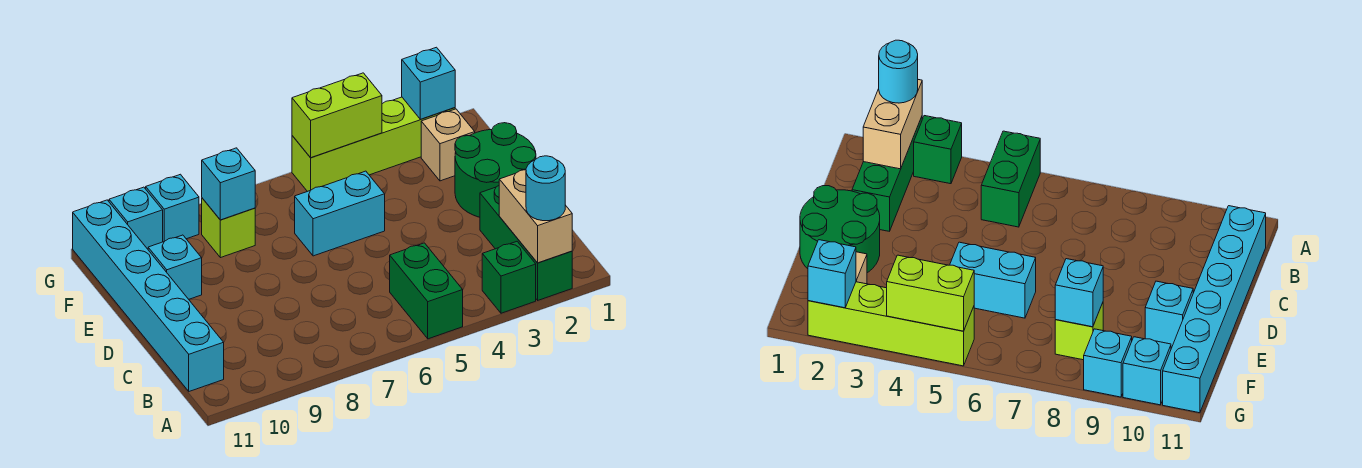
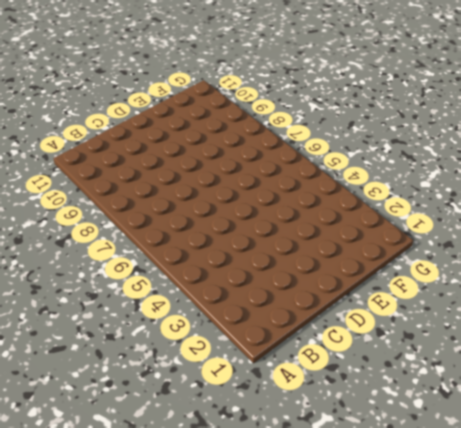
none -> green brick A2:C2 level 1
none -> green brick A3 level 1
none -> green brick A5:B5 level 1

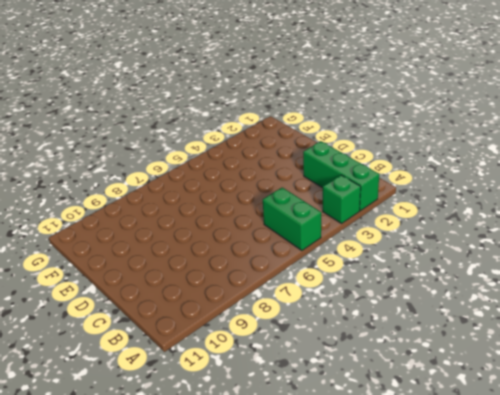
none -> cyan brick B11:G11 level 1
none -> green round brick D1:E2 level 1
none -> cyan brick E5:E6 level 1

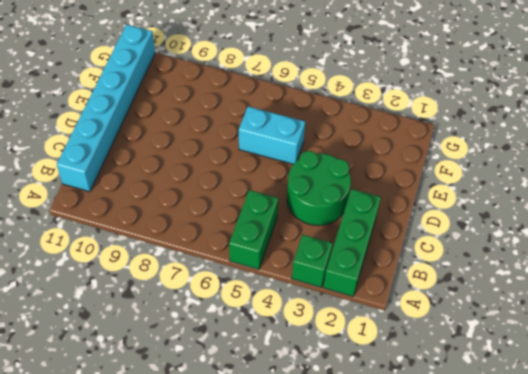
green round brick C3:D4 level 1 -> green round brick D1:E2 level 1
none -> cyan brick E10 level 1
none -> tan brick F2 level 1
none -> lime brick F8 level 1

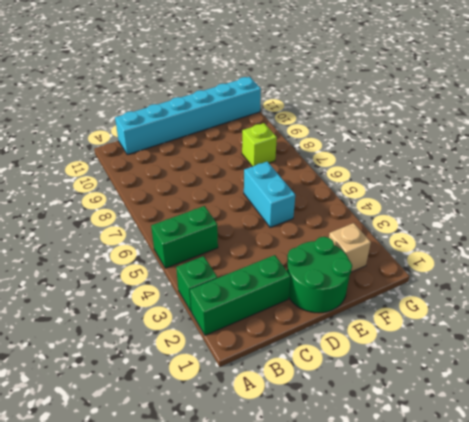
none -> cyan brick E10 level 1
none -> lime brick G2:G5 level 1
none -> cyan brick G9 level 1

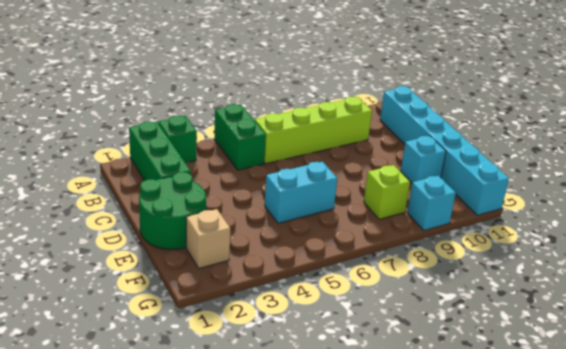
lime brick B6:B9 level 1 -> lime brick G2:G5 level 1
none -> cyan brick G10 level 1
none -> tan brick A2:B2 level 2
none -> cyan brick F8 level 2

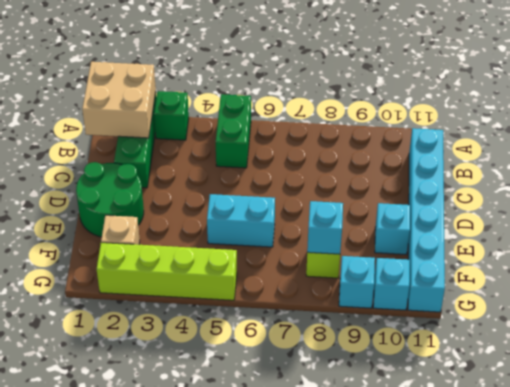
tan brick A1:B2 level 2 -> tan brick A2:B2 level 2
none -> cyan brick G2 level 2
none -> lime brick G4:G5 level 2
none -> cyan round brick A2 level 3

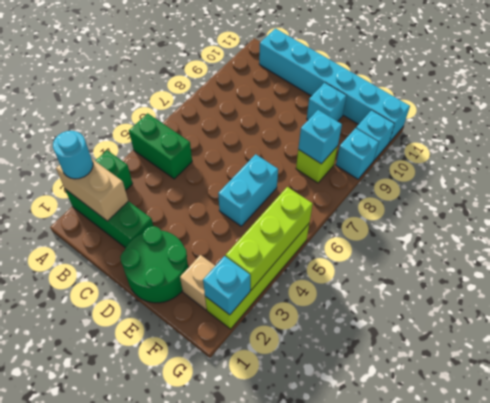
lime brick G3:G5 level 2 -> lime brick G4:G5 level 2

